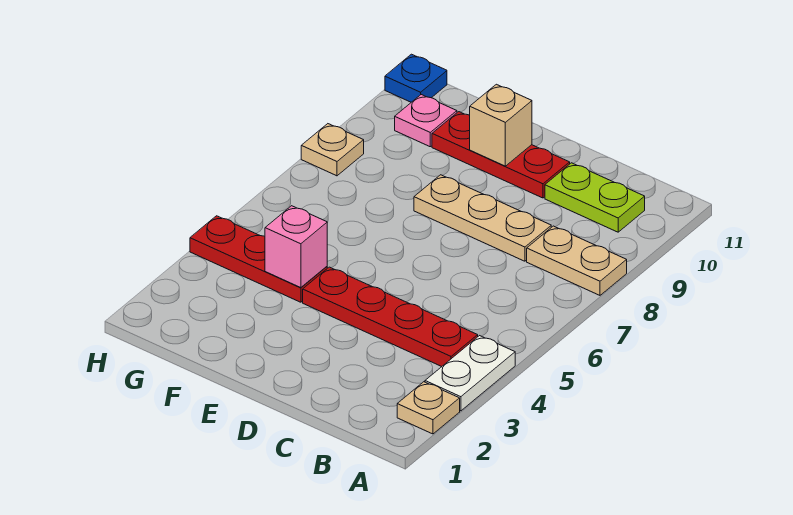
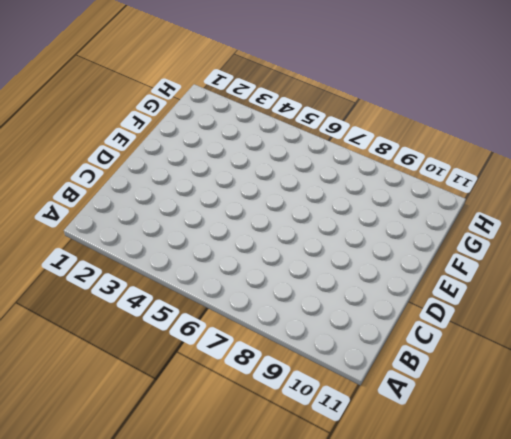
none -> tan plate A2 level 1
none -> white plate A3:A4 level 1
none -> tan plate A8:B8 level 1

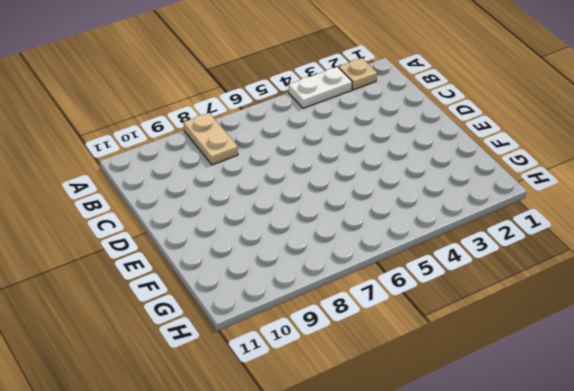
none -> red plate B4:E4 level 1
none -> lime plate B10:C10 level 1
none -> tan plate C8:E8 level 1

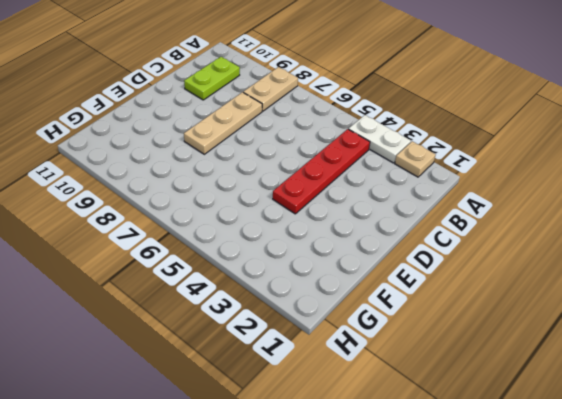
none -> red plate D10:F10 level 1
none -> red plate F4:H4 level 1
none -> pink plate G10 level 1

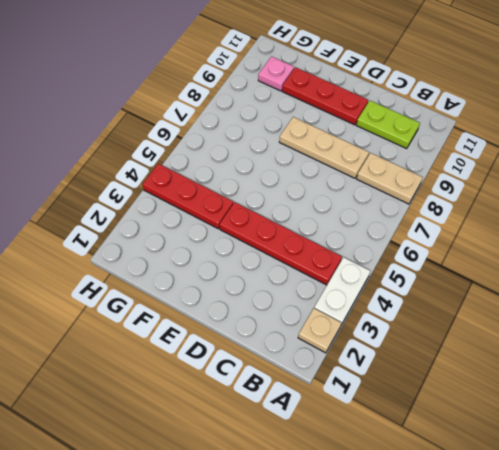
none -> tan plate H8 level 1
none -> blue plate H11 level 1
none -> tan brick E10 level 2

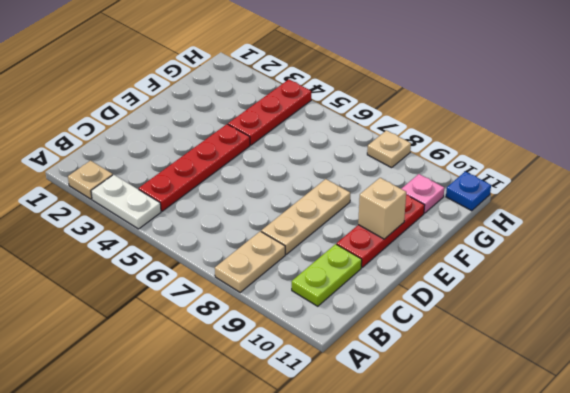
none -> pink brick F4 level 2

